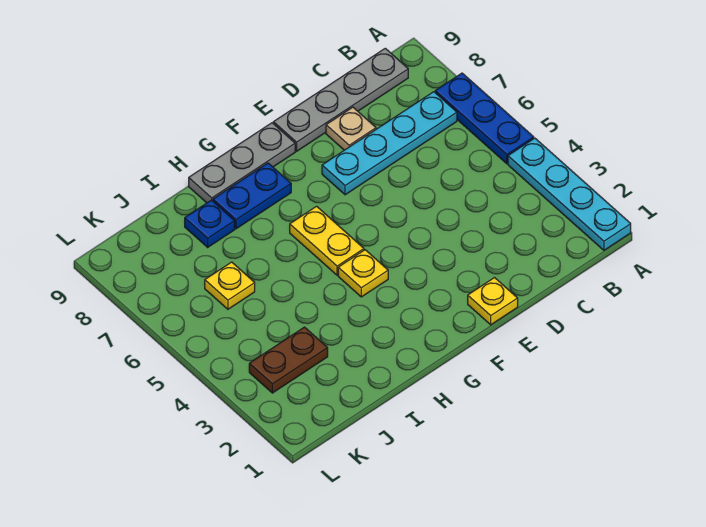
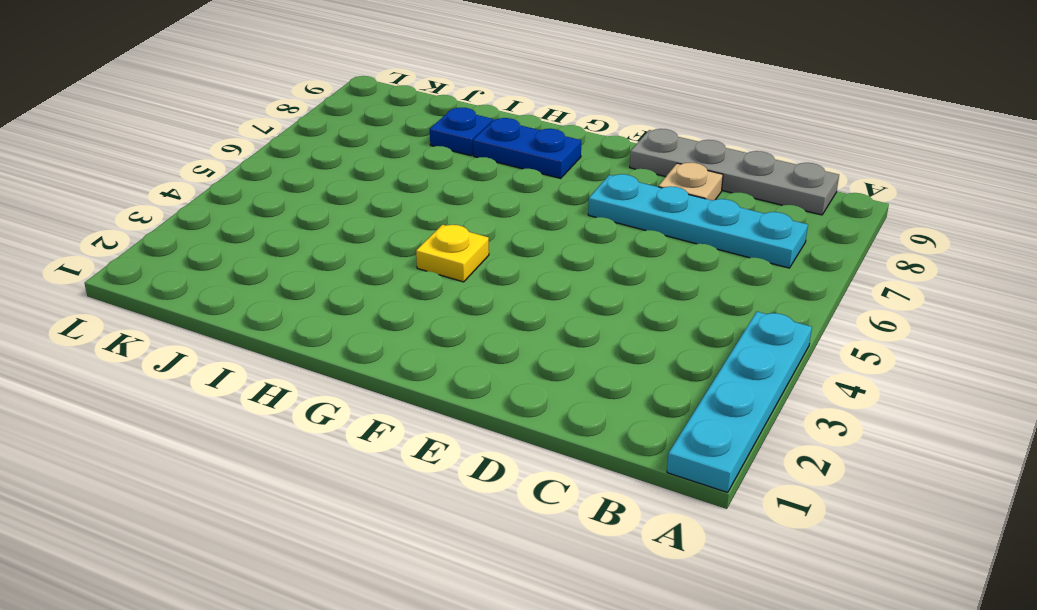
none -> blue plate A5:A7 level 1
none -> yellow plate E1 level 1
none -> grey plate F9:H9 level 1

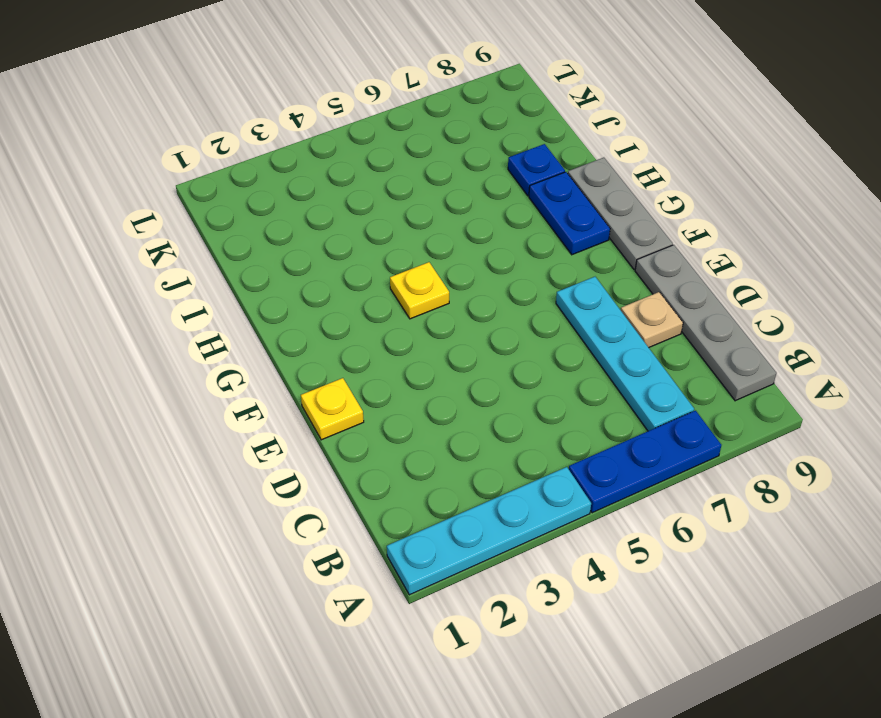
none -> yellow plate G5:G6 level 1
none -> brown plate J3:K3 level 1
none -> yellow plate J6 level 1

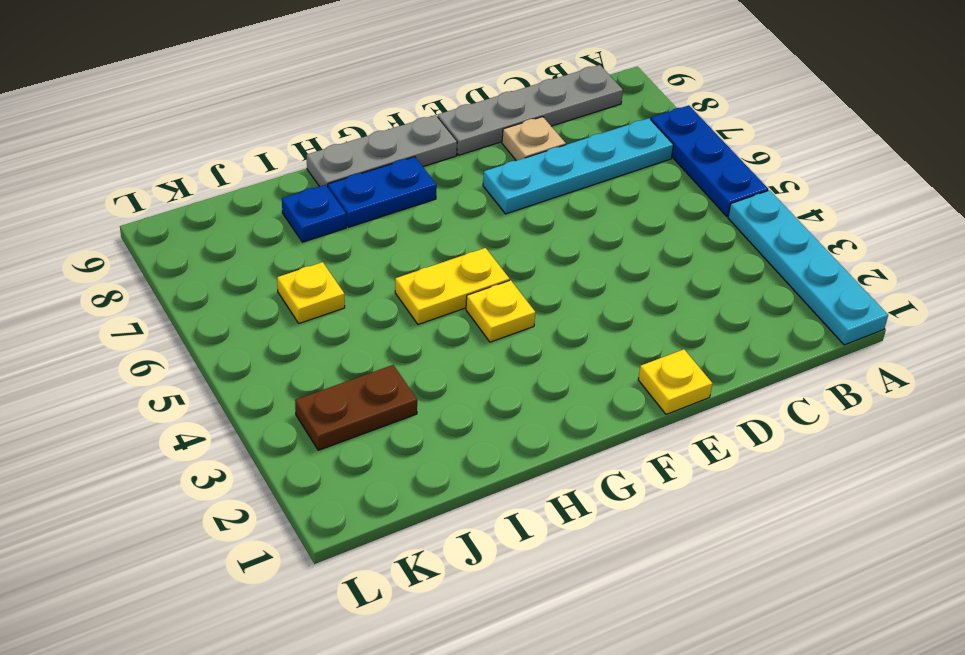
yellow plate G5:H5 level 1 -> yellow plate G5:G6 level 1

